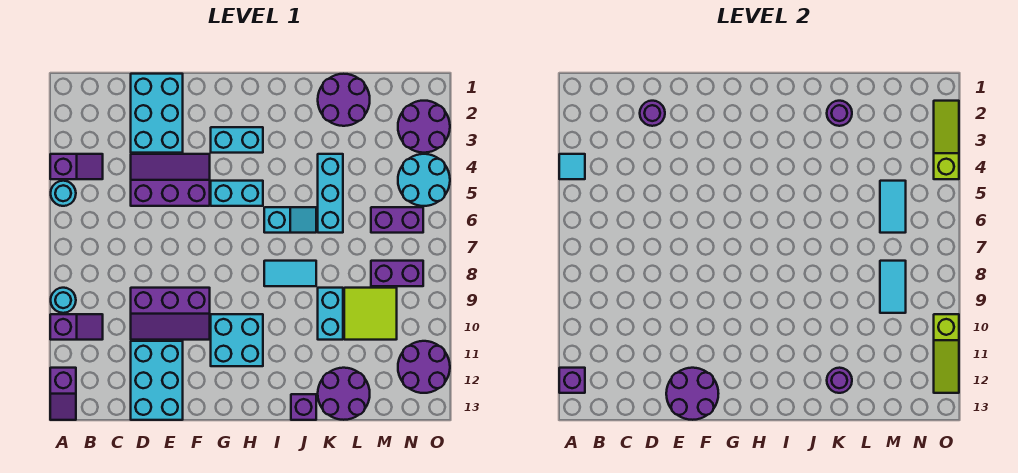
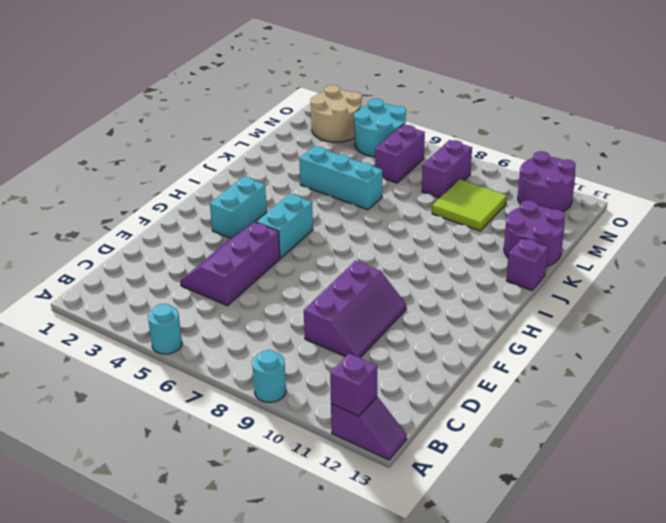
tan round brick N2:O3 level 1 -> purple round brick N2:O3 level 1
none -> purple slope A4:B4 level 1 top A
none -> purple slope A10:B10 level 1 top A
none -> cyan brick D1:E3 level 1
none -> cyan brick D11:E13 level 1

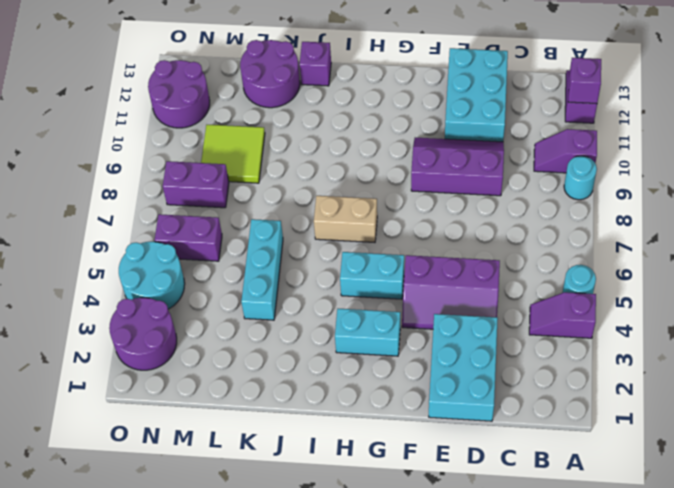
tan brick H7:I7 level 1 -> none
none -> cyan brick G10:H11 level 1
none -> cyan slope I6:J6 level 1 top I
none -> cyan tile I8:J8 level 1
none -> purple round brick K1:L2 level 1

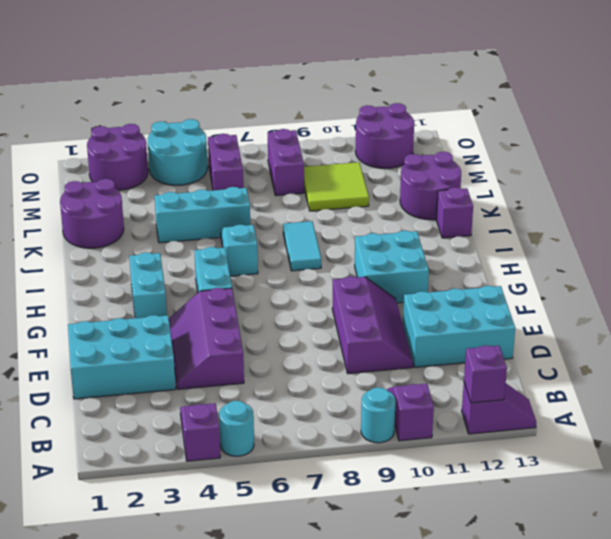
none -> cyan brick K9:K10 level 1
none -> cyan tile A4 level 2
none -> purple round brick D2 level 2
none -> purple round brick E12:F13 level 2

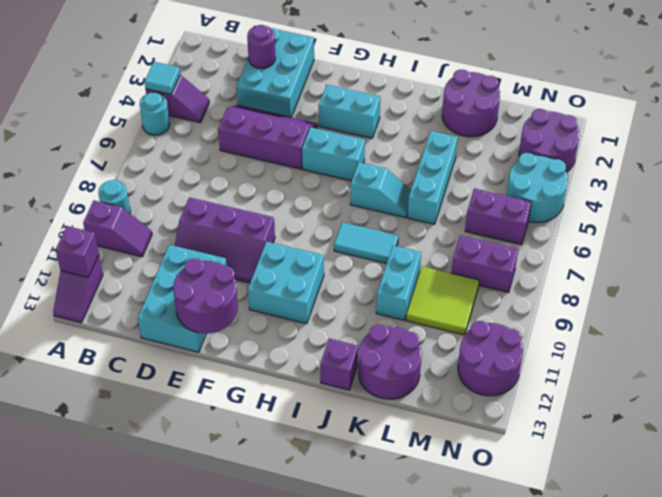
none -> purple round brick K2 level 2
none -> purple round brick K12 level 2
none -> cyan tile M5:M6 level 2
none -> cyan tile M8:M9 level 2

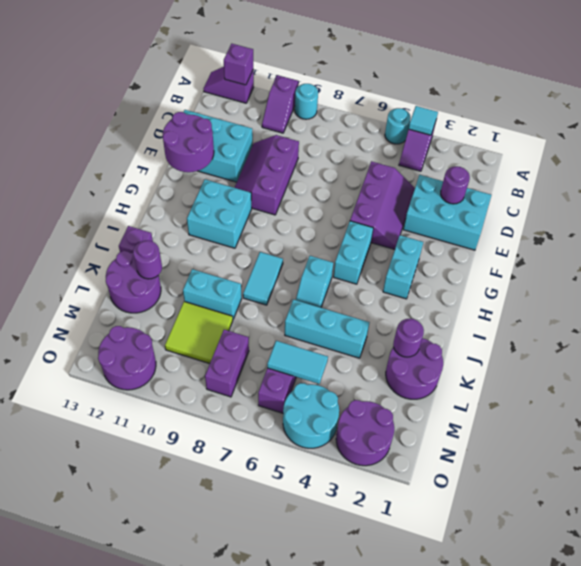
none -> cyan tile M8:M9 level 2
none -> lime slope O2:O4 level 2 top 4
none -> lime slope O10:O12 level 2 top 10

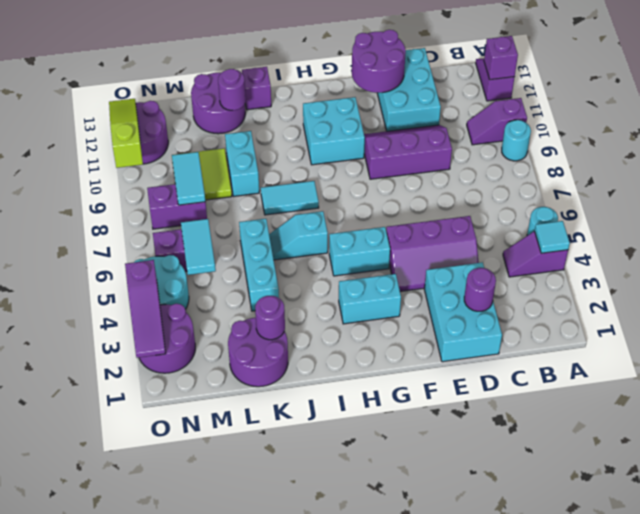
purple slope O2:O4 level 2 top 4 -> lime slope O2:O4 level 2 top 4

